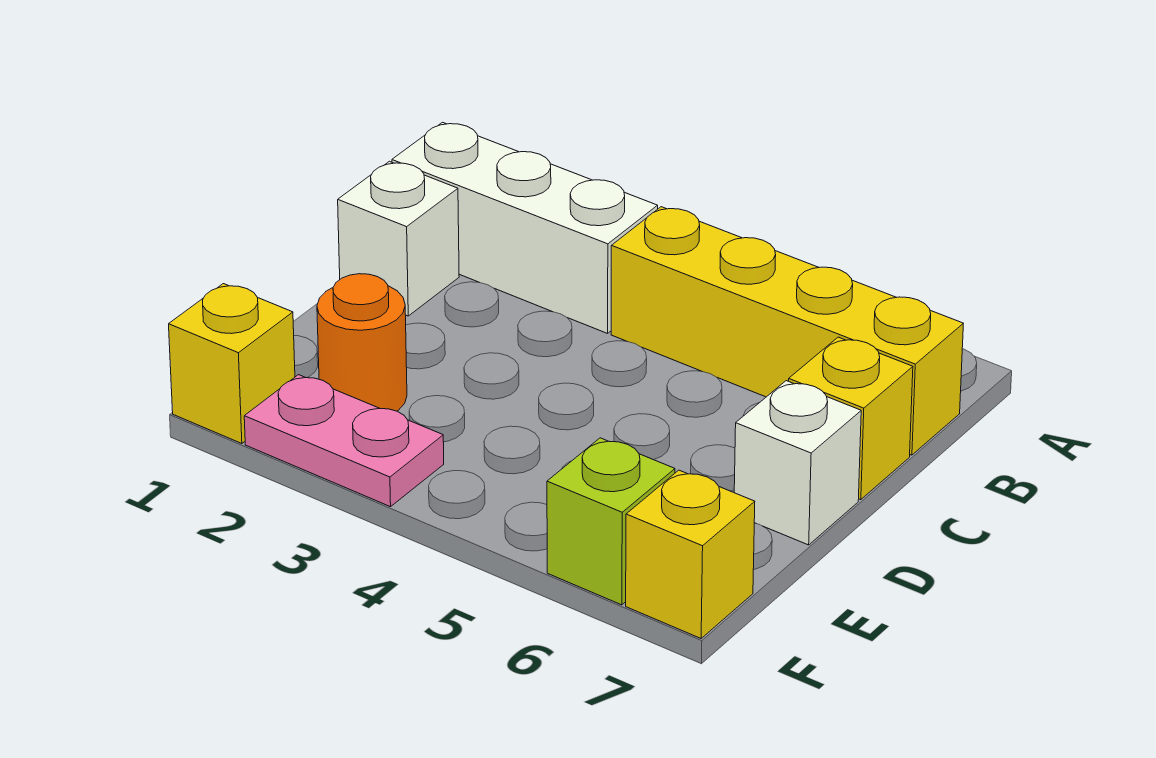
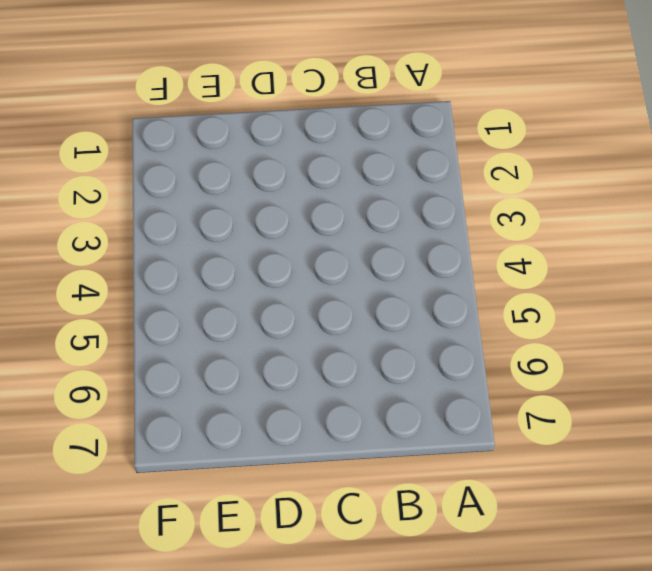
none -> white brick B1:B3 level 1
none -> yellow brick B4:B7 level 1

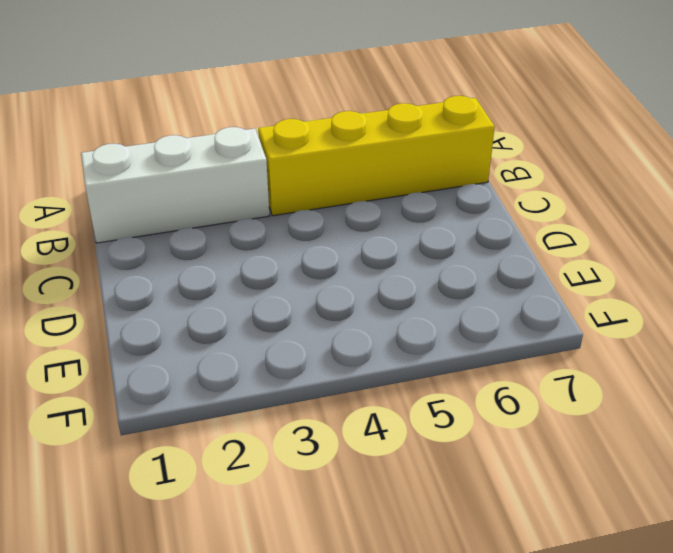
none -> white brick C1 level 1
none -> yellow brick C7 level 1

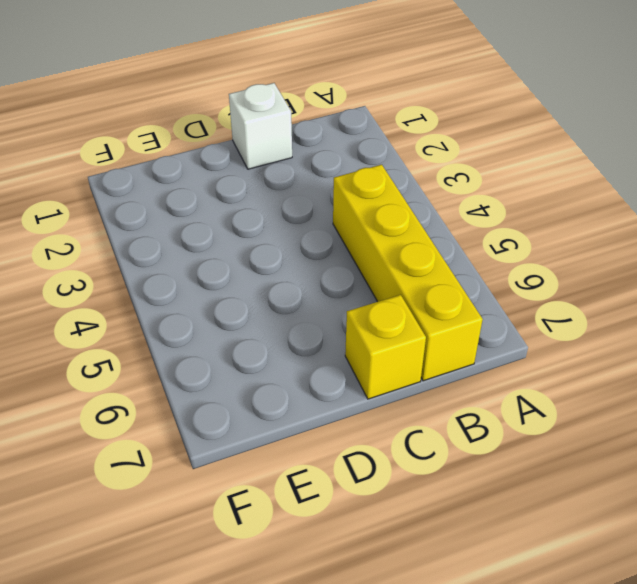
none -> white brick B1:B3 level 1
none -> white brick D7 level 1

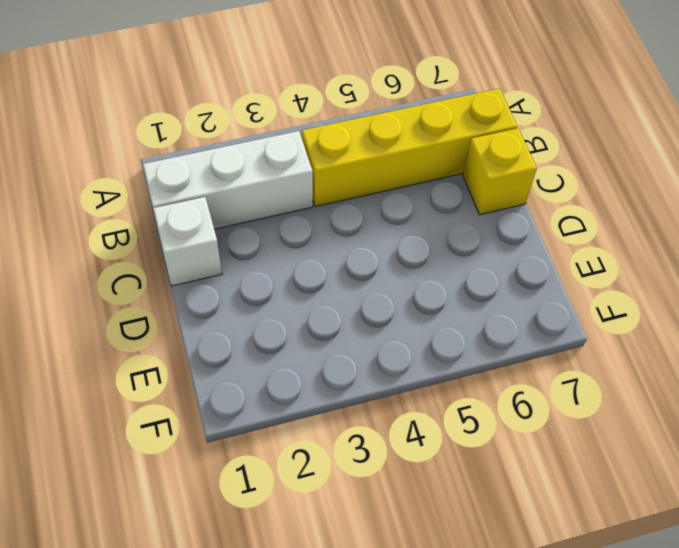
none -> white brick D7 level 1
none -> orange round brick E2 level 1

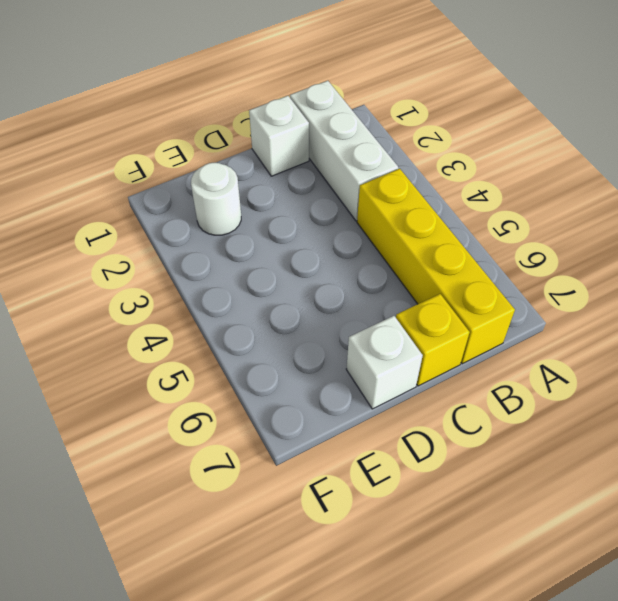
white round brick E2 level 1 -> orange round brick E2 level 1
none -> yellow brick F1 level 1
none -> pink plate F2:F3 level 1

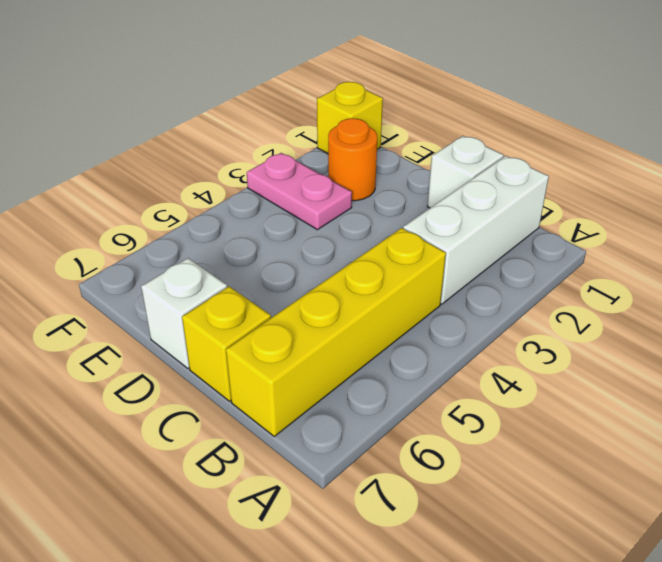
pink plate E3:F3 level 1 -> pink plate F2:F3 level 1
none -> lime brick F6 level 1
none -> yellow brick F7 level 1

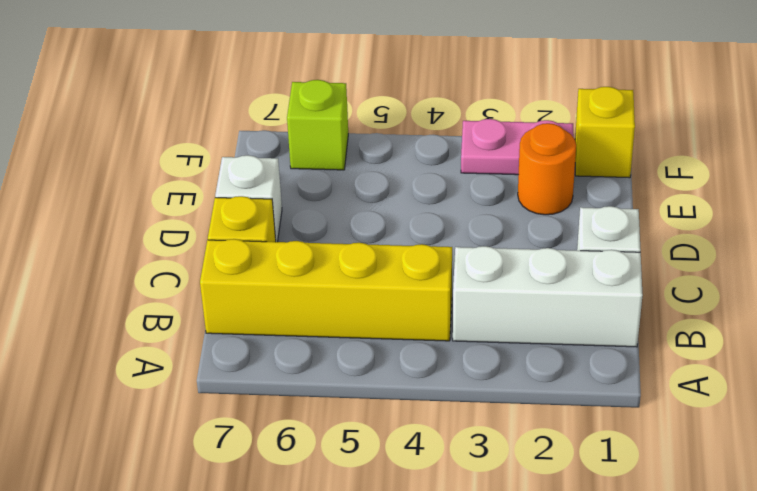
none -> yellow brick F7 level 1

